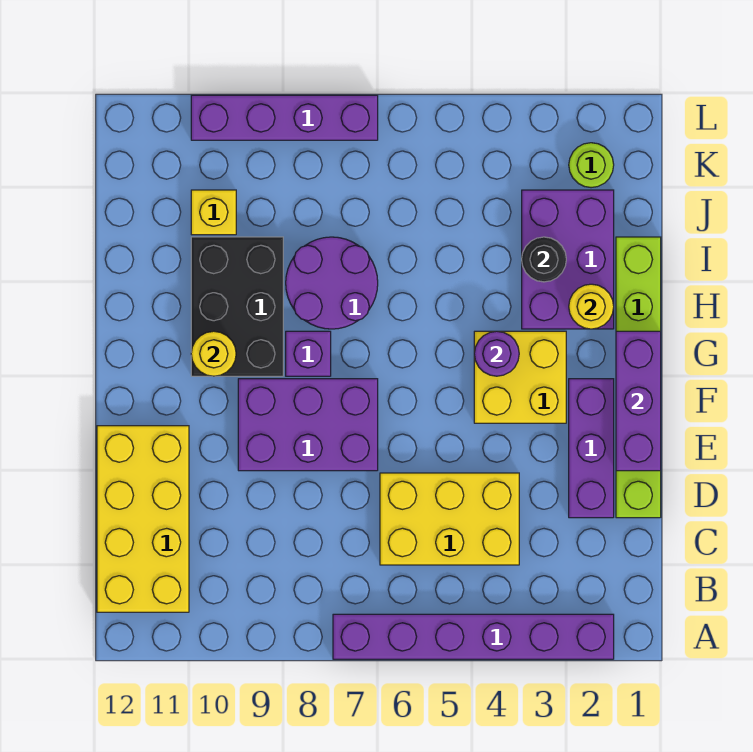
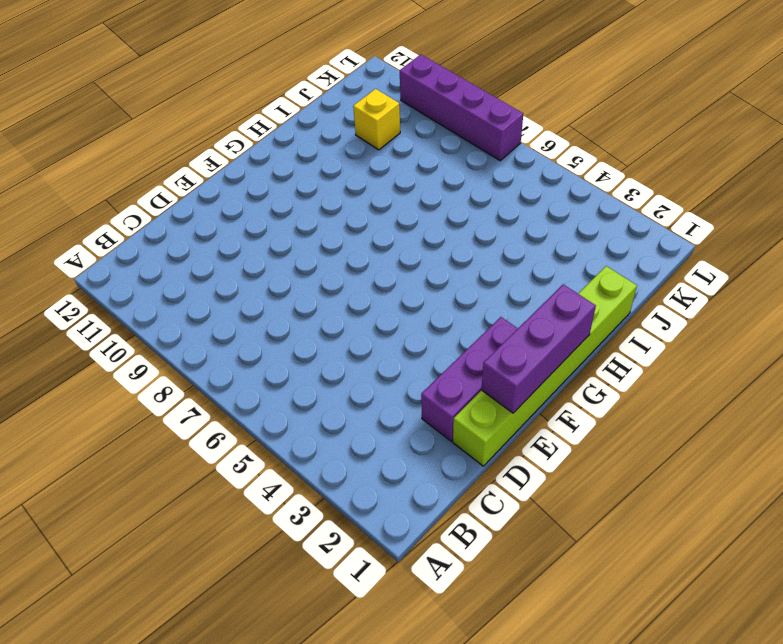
none -> purple brick A2:A7 level 1
none -> yellow brick B11:E12 level 1
none -> yellow brick C4:D6 level 1

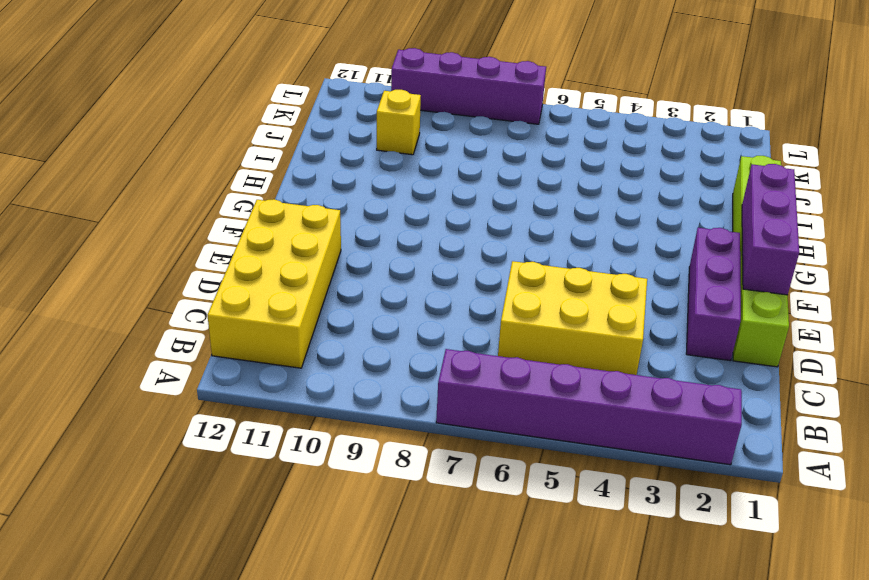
none -> purple brick E7:F9 level 1
none -> yellow brick F3:G4 level 1
none -> purple brick G8 level 1

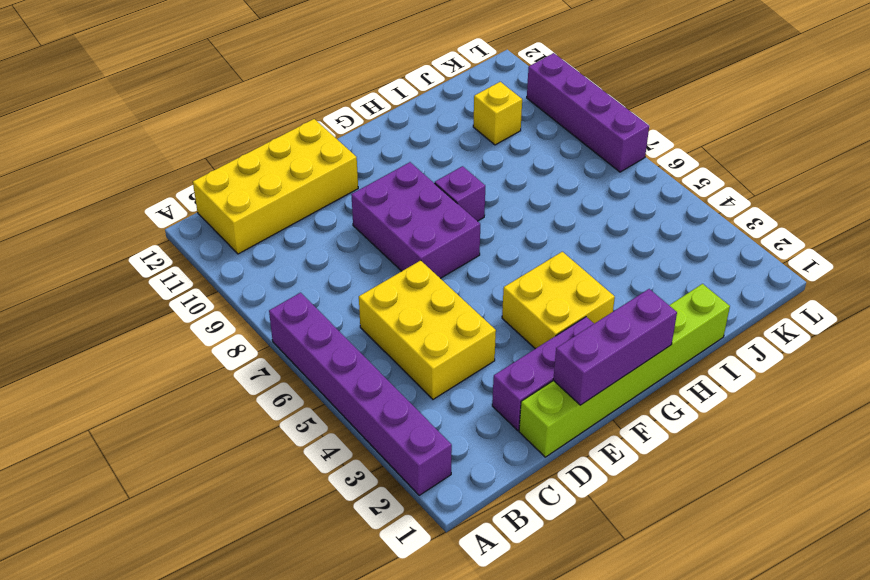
none -> black brick G9:I10 level 1
none -> purple brick H2:J3 level 1
none -> purple round brick H7:I8 level 1

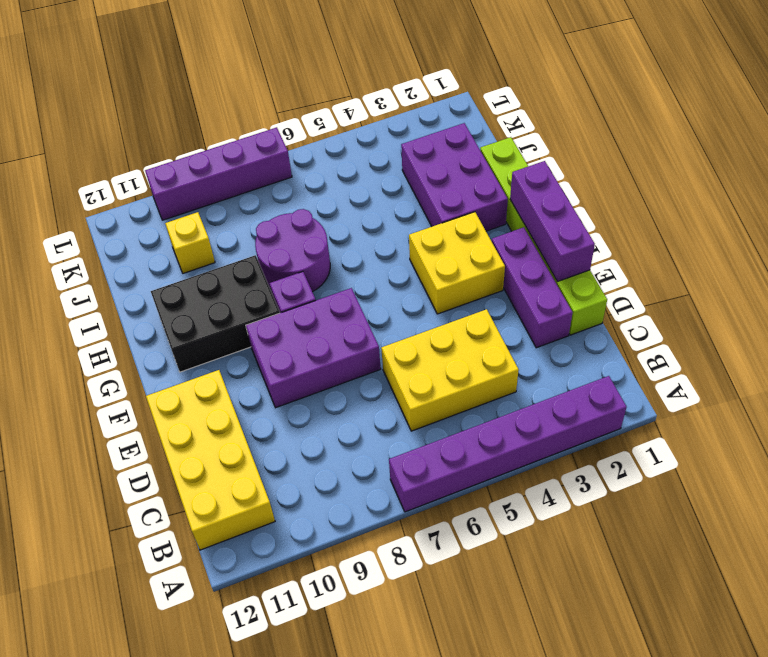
black brick G9:H11 level 1 -> black brick G9:I10 level 1
none -> lime round brick K2 level 1
none -> purple round brick G4 level 2
none -> yellow round brick G10 level 2

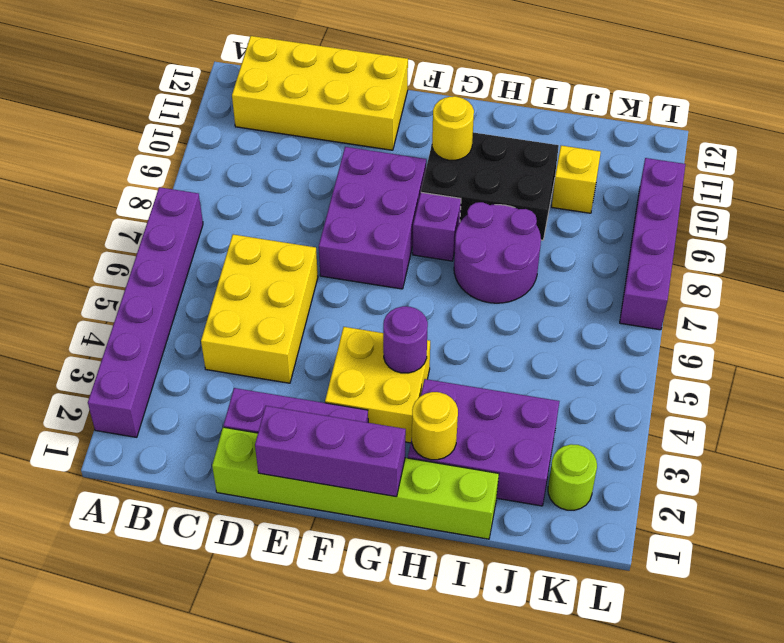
none -> black round brick I3 level 2

